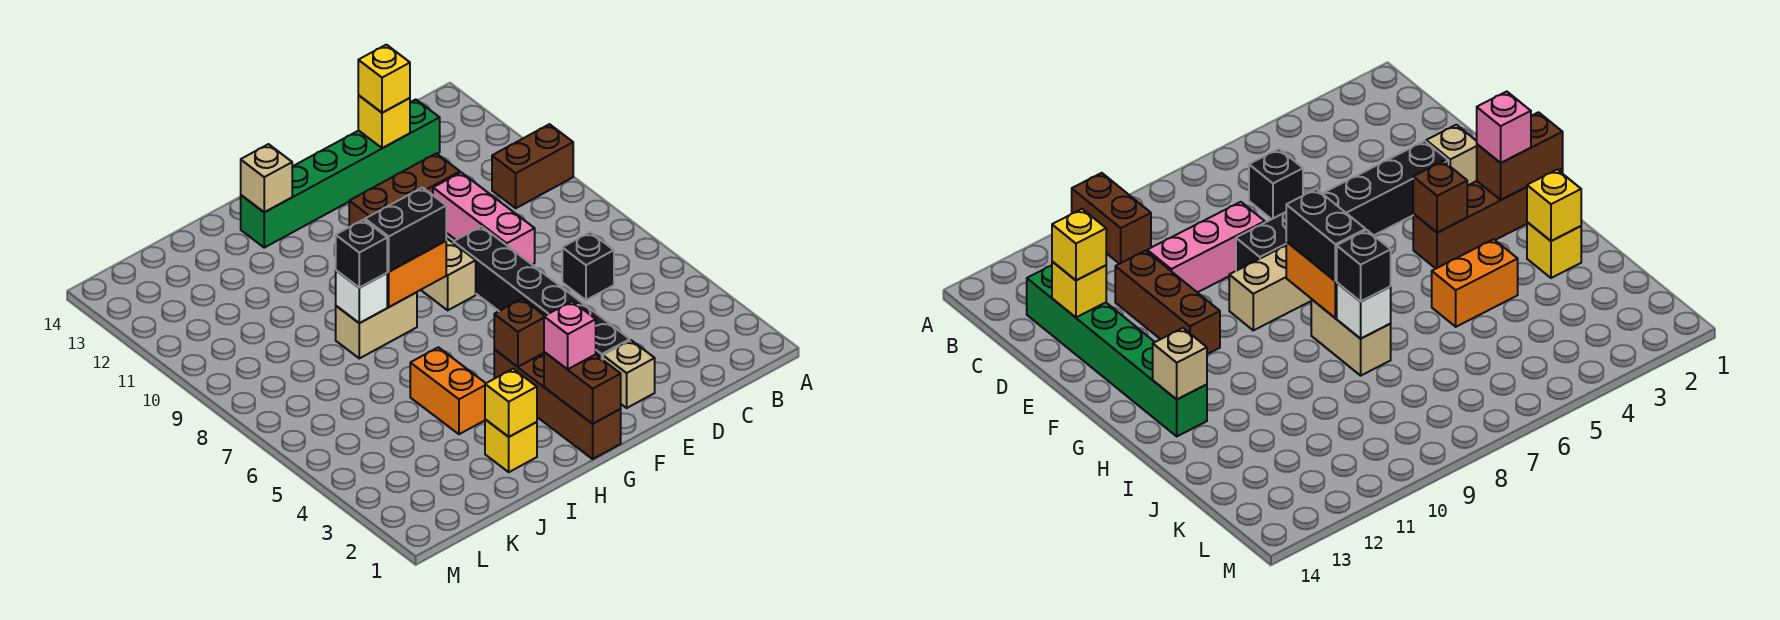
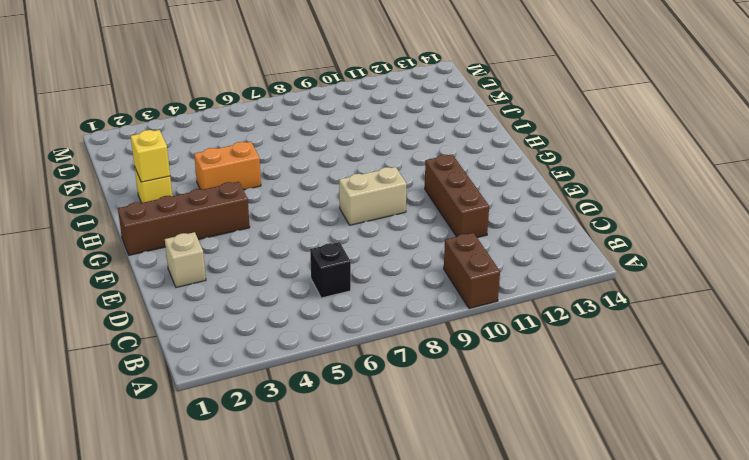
none -> green brick C13:H13 level 1
none -> pink brick D8:D10 level 1
none -> black brick E3:E8 level 1

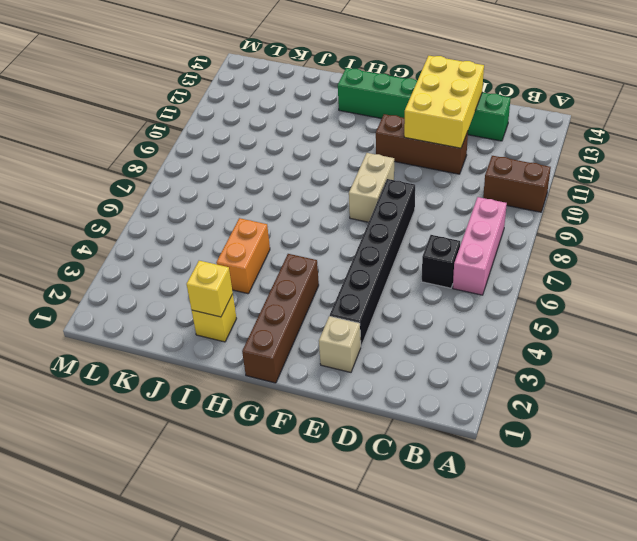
pink brick B6:B8 level 1 -> pink brick D8:D10 level 1
yellow brick D11:E13 level 2 -> yellow brick D13 level 2
none -> tan brick H8:I8 level 1
none -> brown brick G1:G2 level 2
none -> brown brick G4 level 2

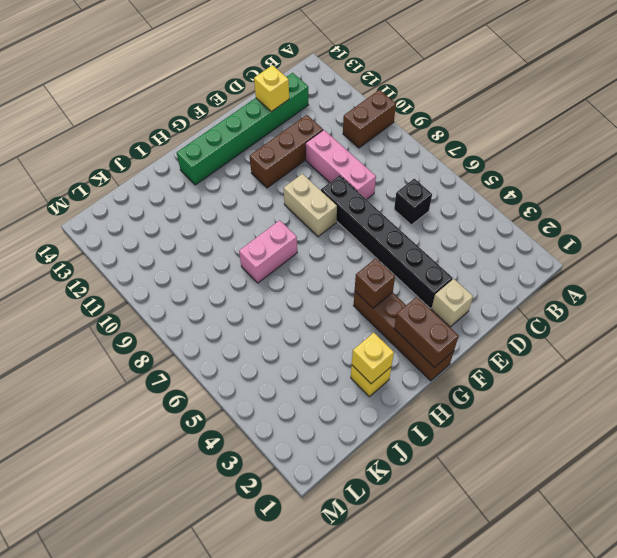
pink brick H8:I8 level 1 -> tan brick H8:I8 level 1
none -> orange brick I4:I5 level 1
none -> orange brick G8:H8 level 2
none -> tan brick H13 level 2

